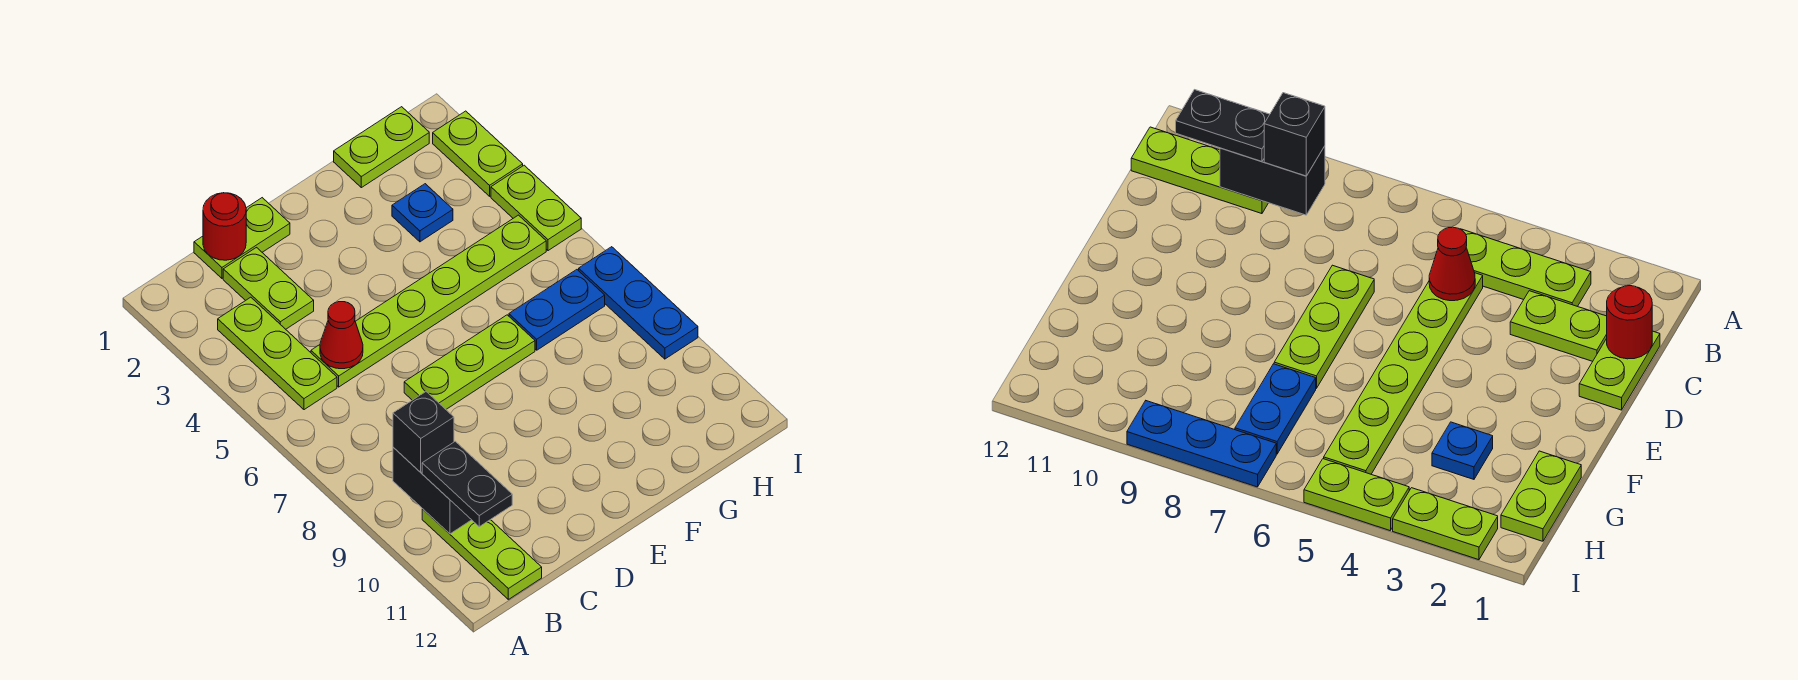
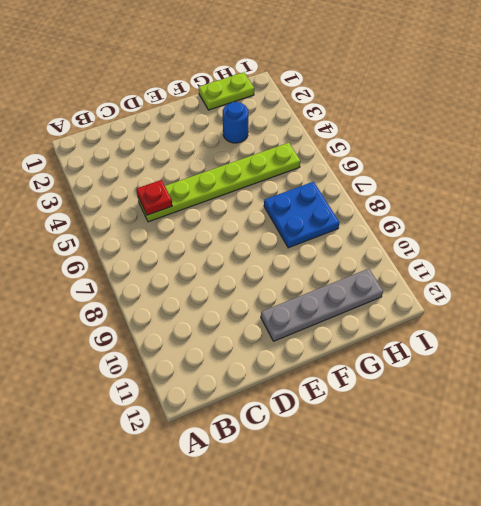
red plate C5 level 2 -> red cone C5 level 2
grey plate E11:H11 level 1 -> none
blue round brick G3 level 1 -> blue plate G3 level 1
blue plate G7:H8 level 1 -> blue plate G7:H7 level 1
none -> lime plate B3:B5 level 1
none -> lime plate B10:B12 level 1
none -> lime plate C1:D1 level 1

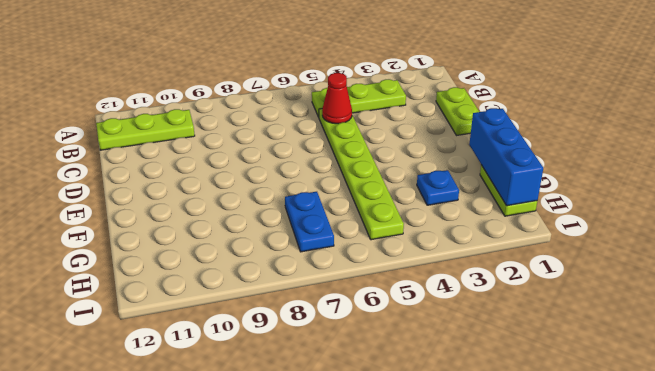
blue brick F1:H1 level 2 -> none
none -> lime plate C2:C3 level 1
none -> lime plate D7:F7 level 1
none -> lime plate I2:I3 level 1

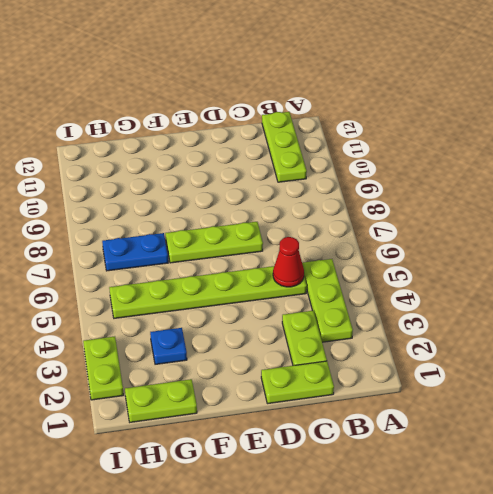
none -> lime plate I4:I5 level 1
none -> blue plate I7:I9 level 1
none -> black brick B9:B10 level 2

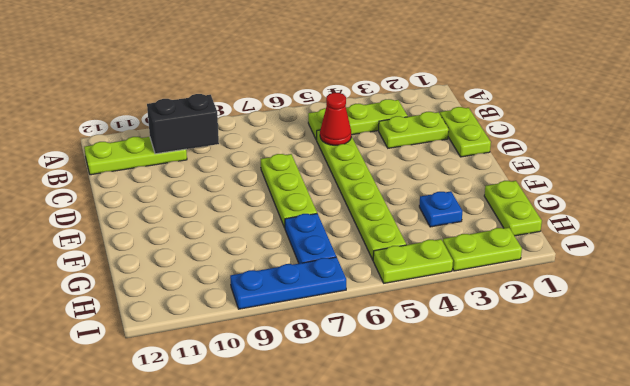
none -> red round brick C1 level 2
none -> black brick B9 level 3
none -> black plate B10:B11 level 3

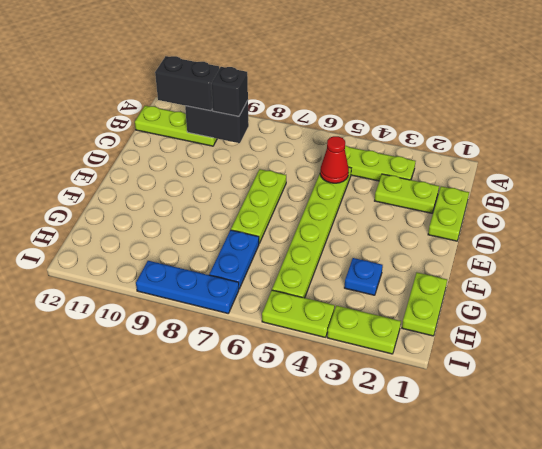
black brick B10:B11 level 3 -> black plate B10:B11 level 3
none -> red round brick C1 level 2

